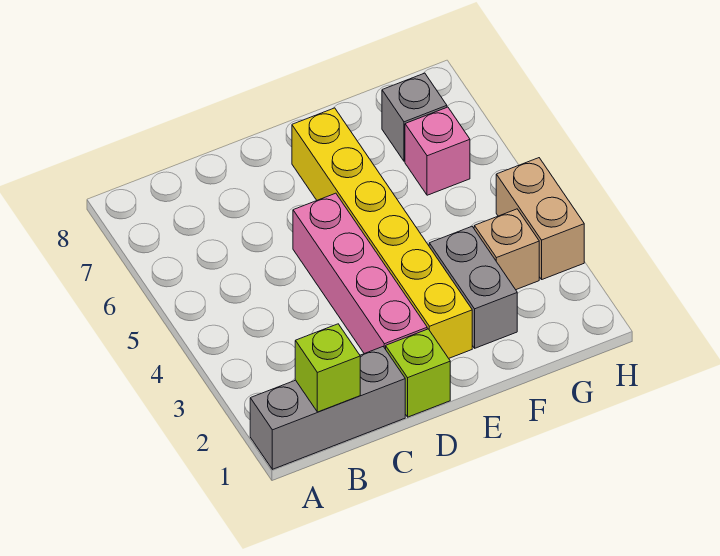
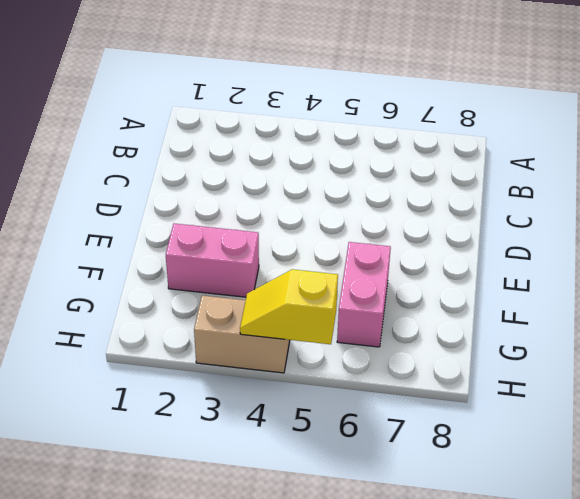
pink brick F2:F3 level 1 -> grey brick F2:F3 level 1
pink brick F6:G6 level 1 -> pink brick G6 level 1
yellow slope H4:H5 level 2 top 5 -> none
none -> grey brick A1:C1 level 1
none -> lime brick D1 level 1

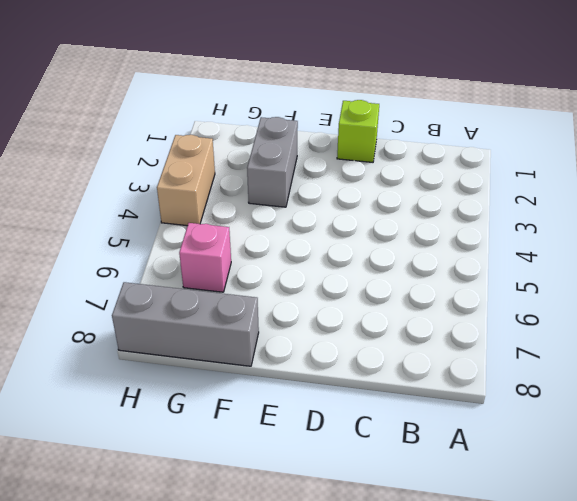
grey brick F8:H8 level 1 -> grey brick A1:C1 level 1
none -> pink brick D2:D5 level 1
none -> yellow brick E2:E7 level 1

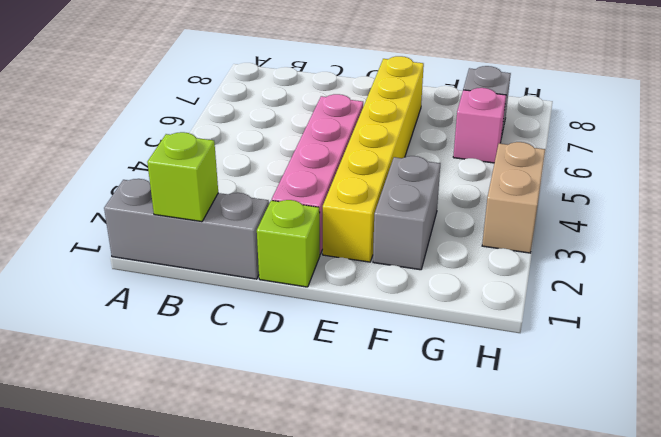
none -> tan brick G3 level 1

